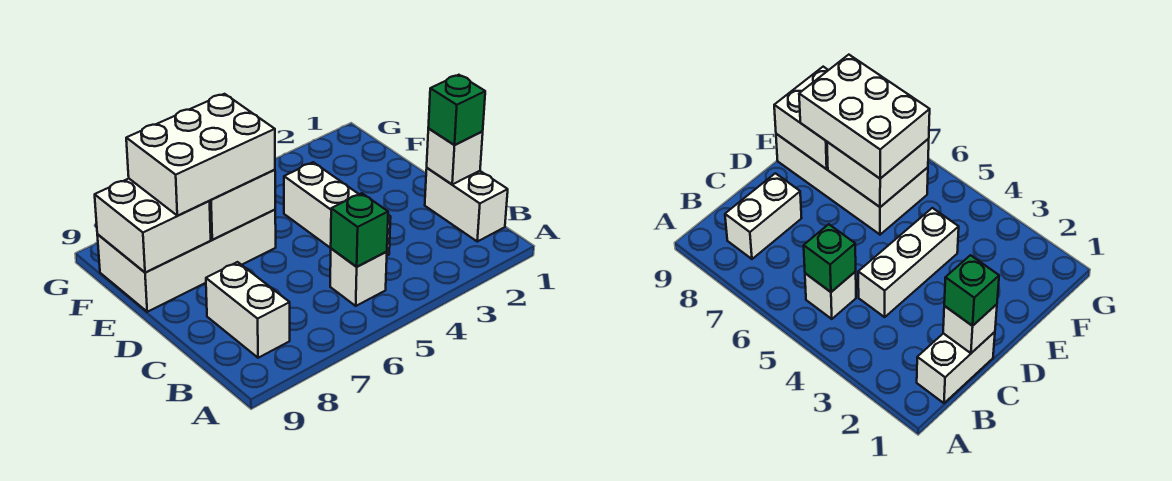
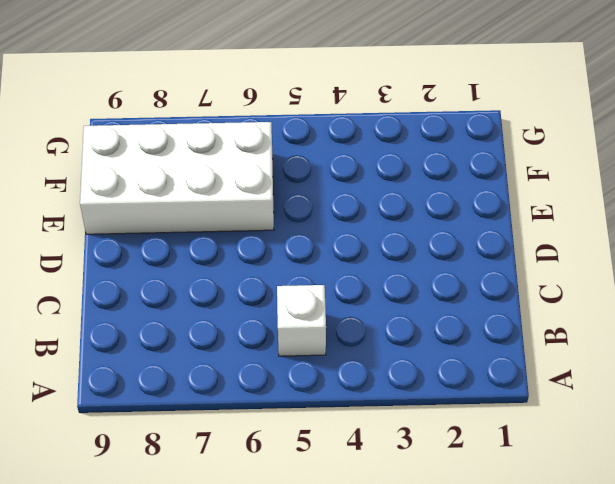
none -> white brick B1:C1 level 1
none -> white brick B8:C8 level 1

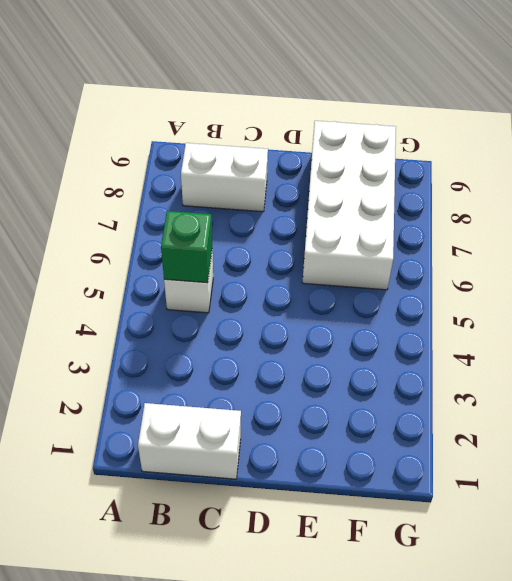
none -> white brick C4:E4 level 1
none -> white brick C1 level 2

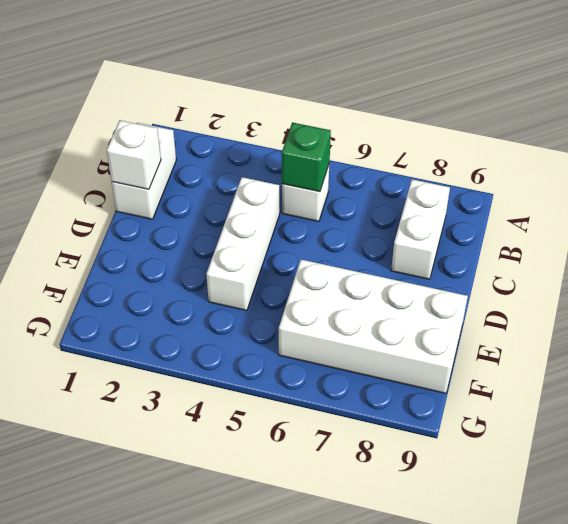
none -> white brick E6:F7 level 2
none -> white brick E8:F9 level 2

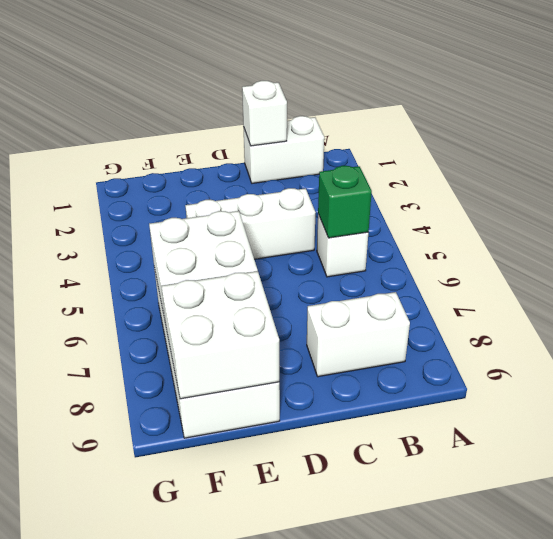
none -> green brick C1 level 3
none -> white brick E6:F8 level 3

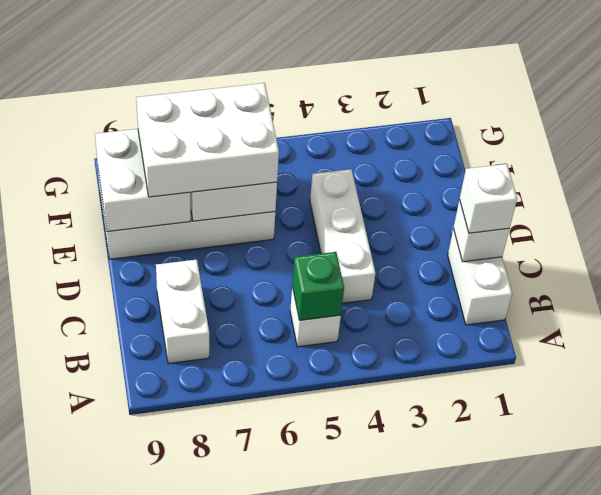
white brick C1 level 3 -> green brick C1 level 3

